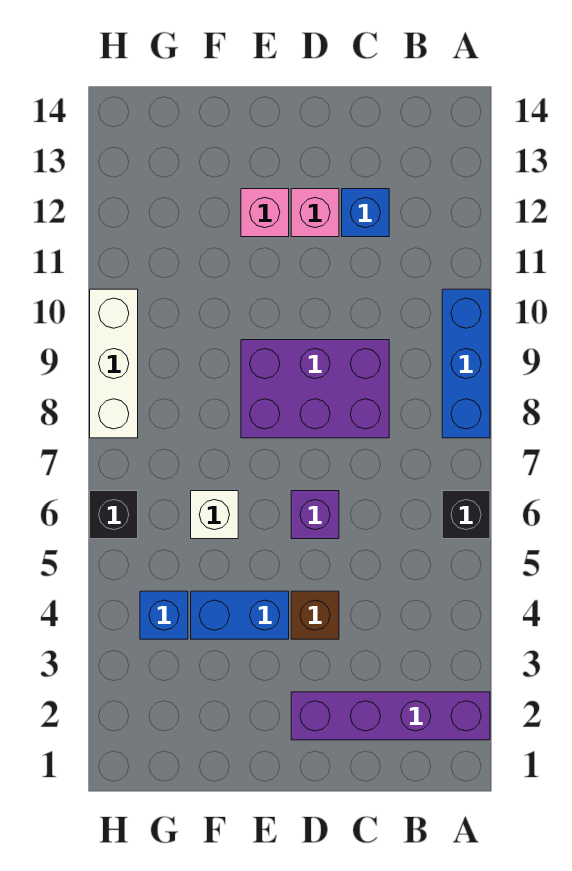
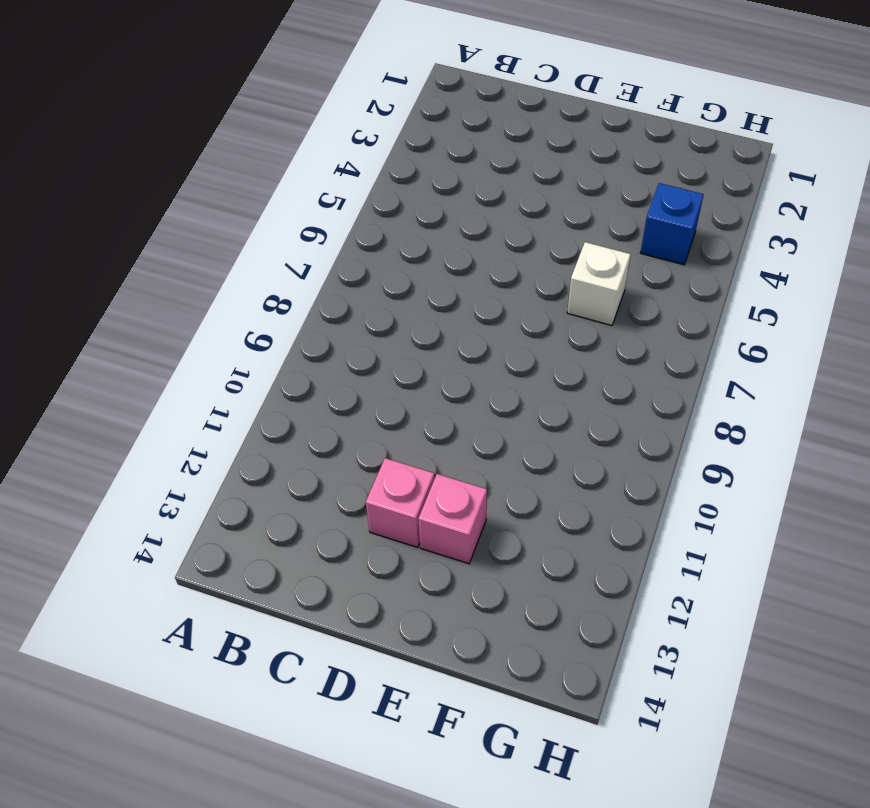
none -> purple brick A2:D2 level 1
none -> black brick A6 level 1
none -> blue brick A8:A10 level 1

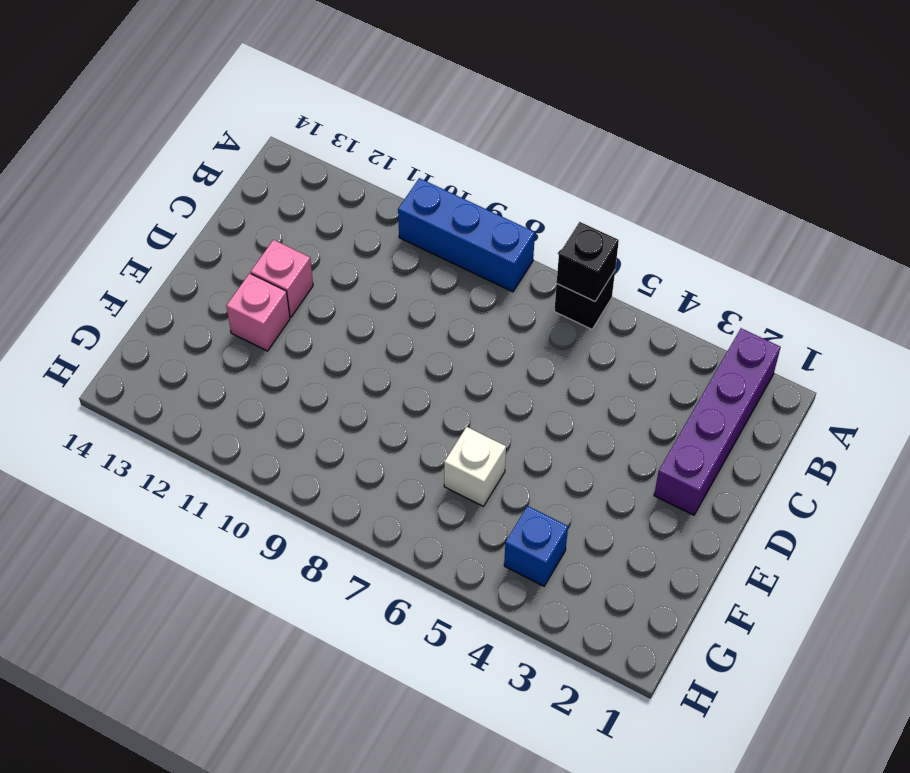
black brick A6 level 2 -> black brick H6 level 1
none -> purple brick C8:E9 level 1
none -> blue brick C12 level 1
none -> brown brick D4 level 1

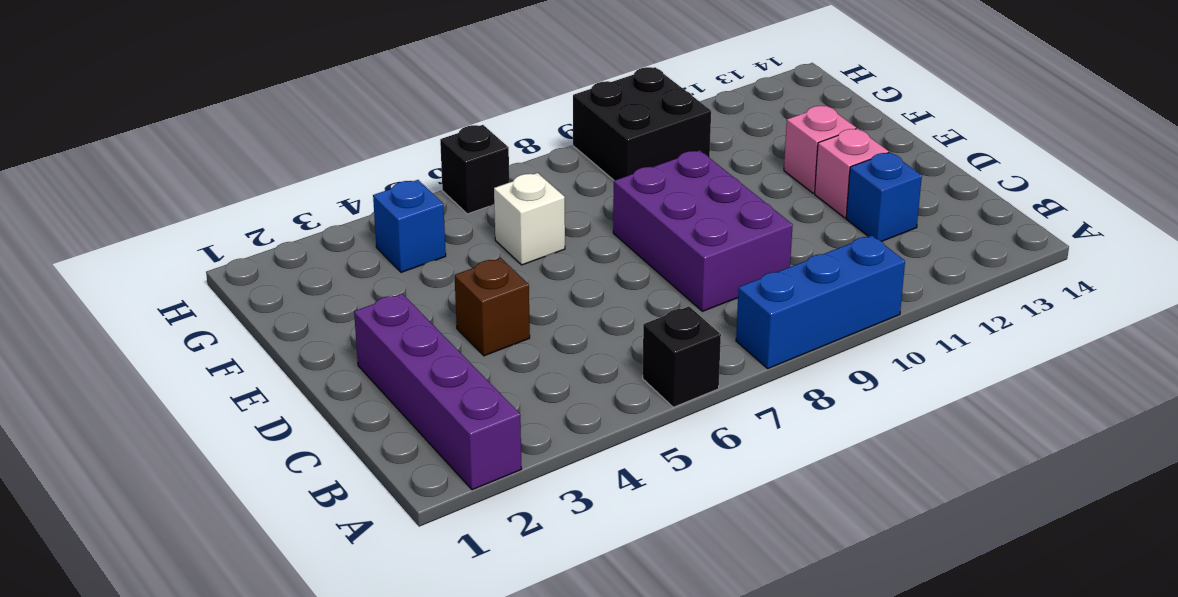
black brick G9:H10 level 1 -> white brick H8:H10 level 1
none -> purple brick D6 level 1
none -> blue brick E4:F4 level 1

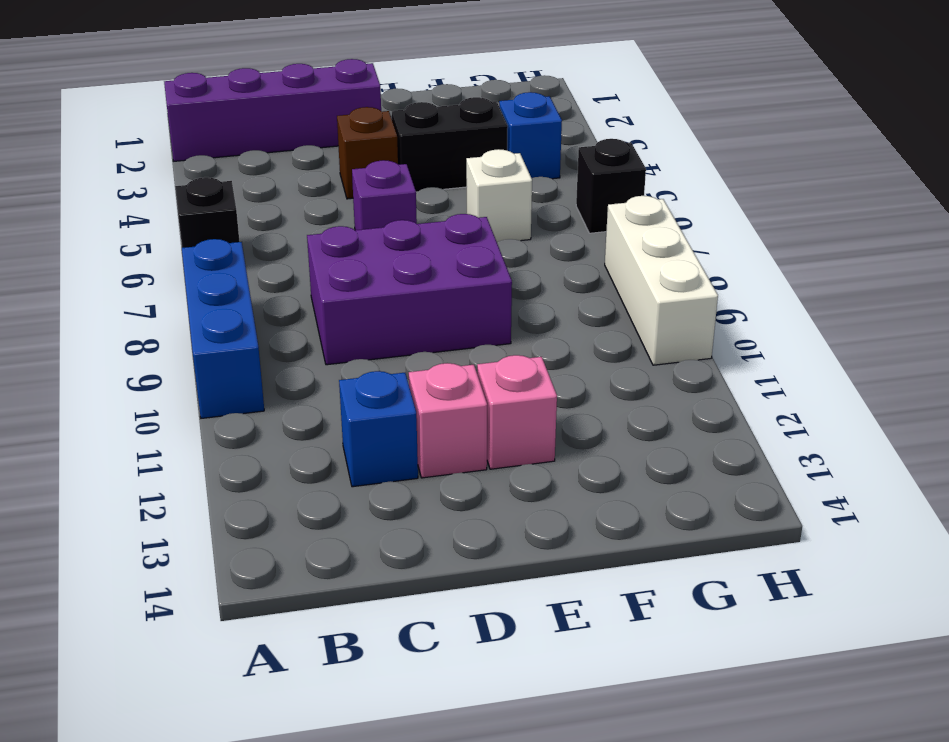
black brick E4:F4 level 1 -> blue brick E4:F4 level 1

